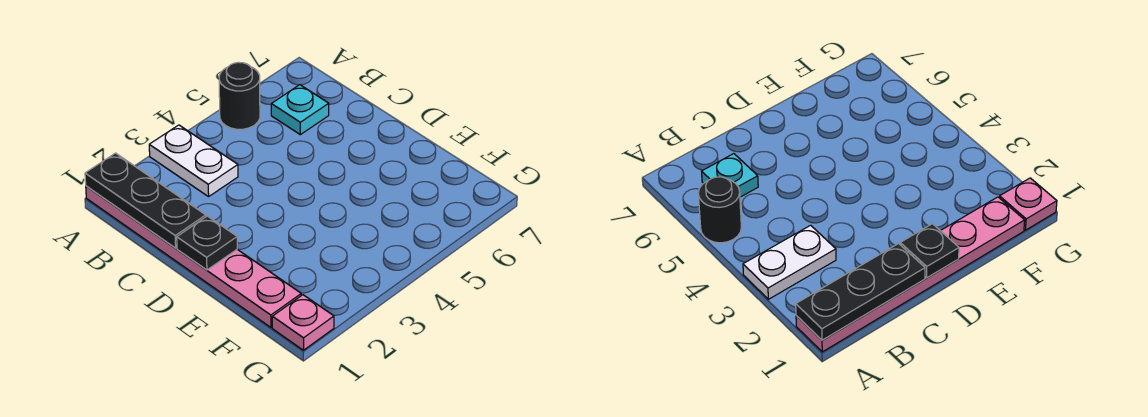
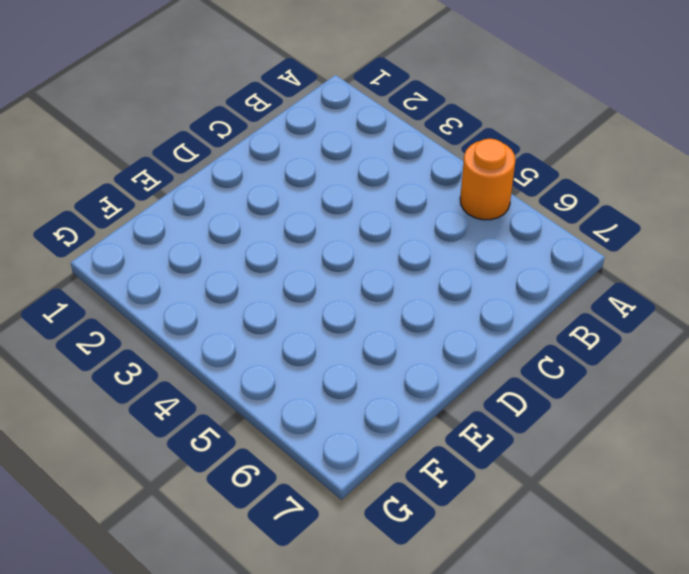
orange round brick A5 level 1 -> black round brick A5 level 1
none -> pink plate A1:F1 level 1
none -> white plate A3:B3 level 1

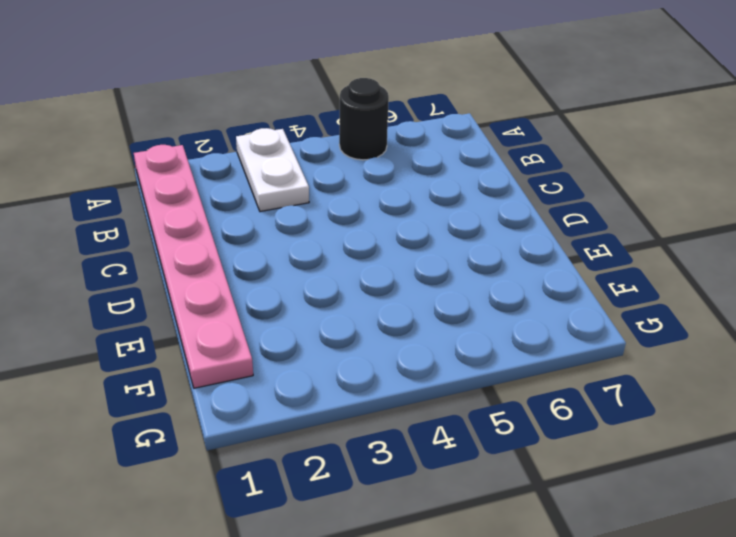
none -> cyan plate B6 level 1
none -> pink plate G1 level 1

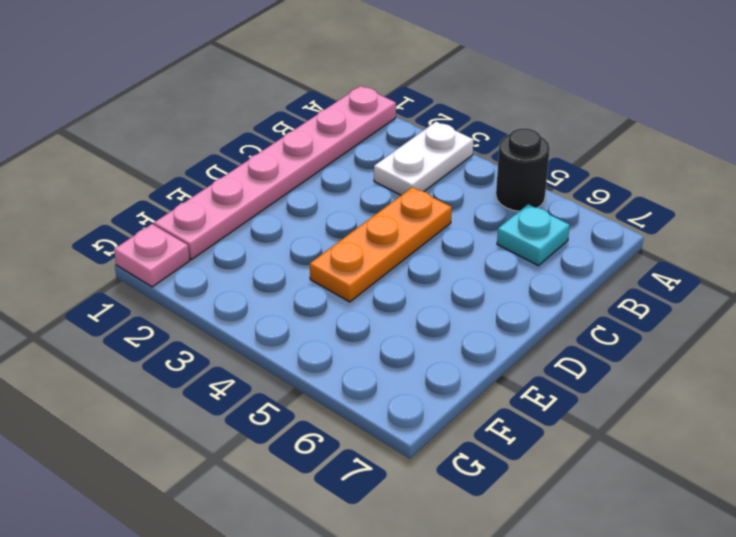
orange plate C4:E4 level 1 -> none
none -> black plate A1:C1 level 2
none -> black plate D1 level 2

